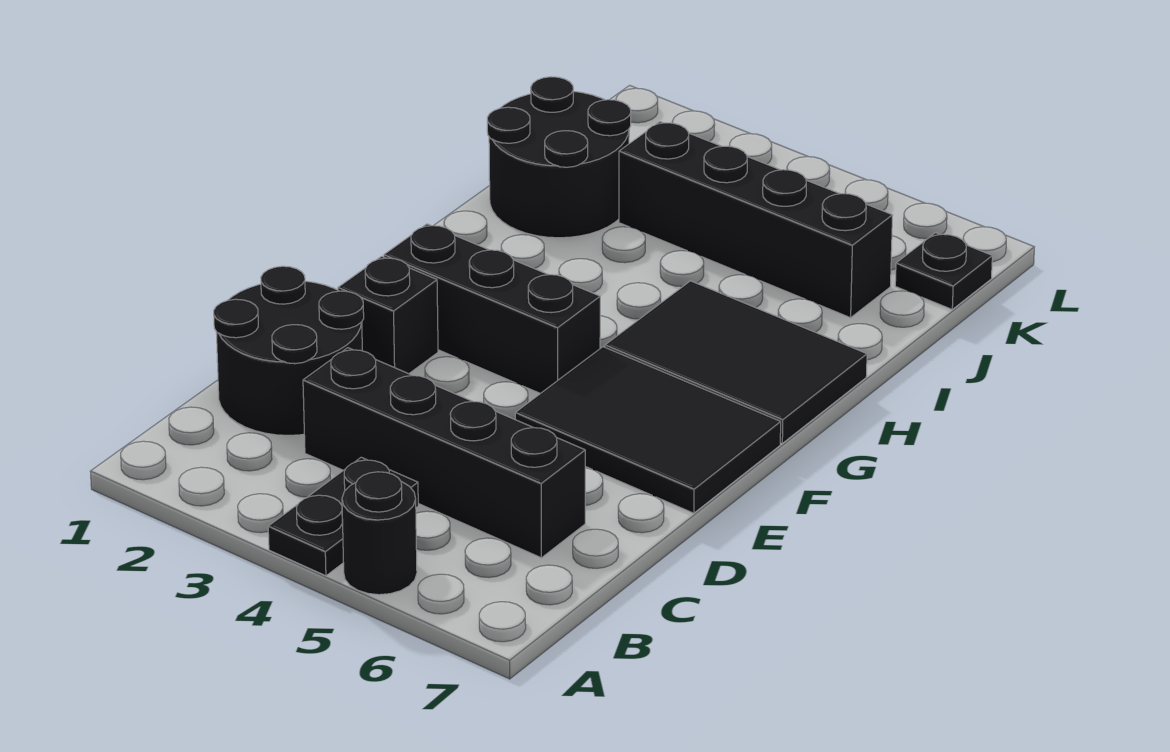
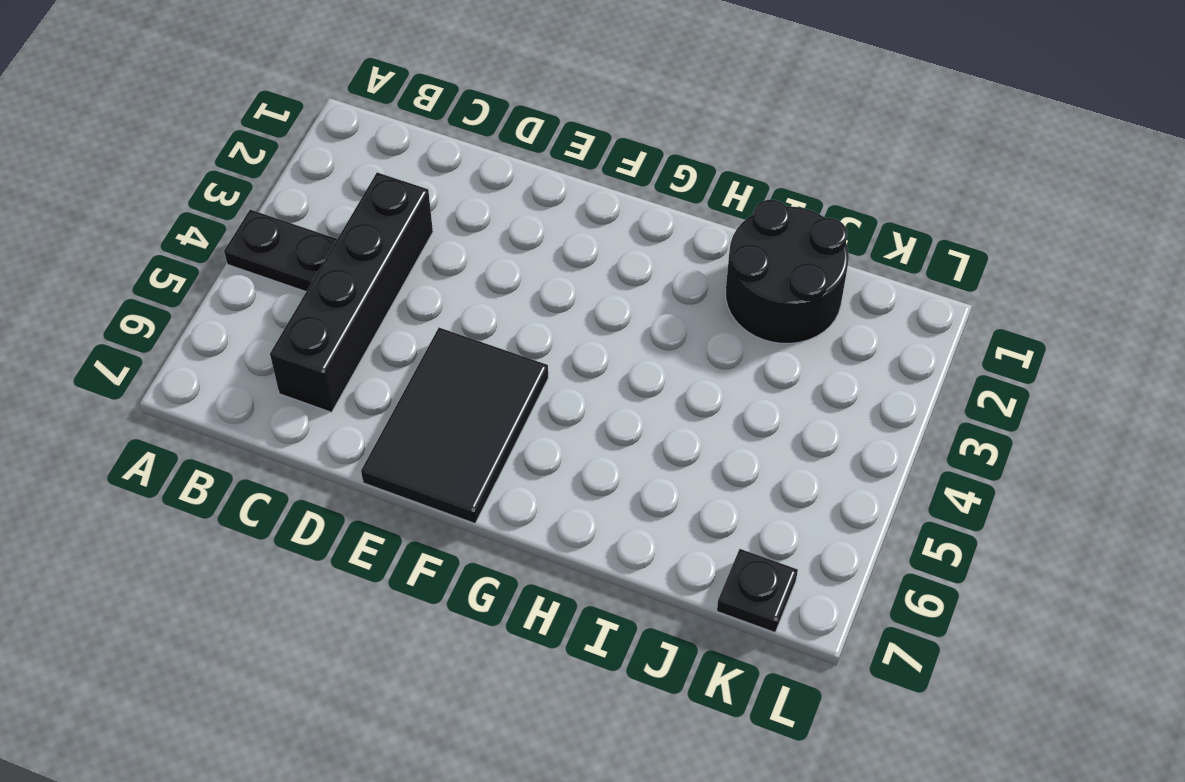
none -> black round brick A5 level 1
none -> black round brick C1:D2 level 1

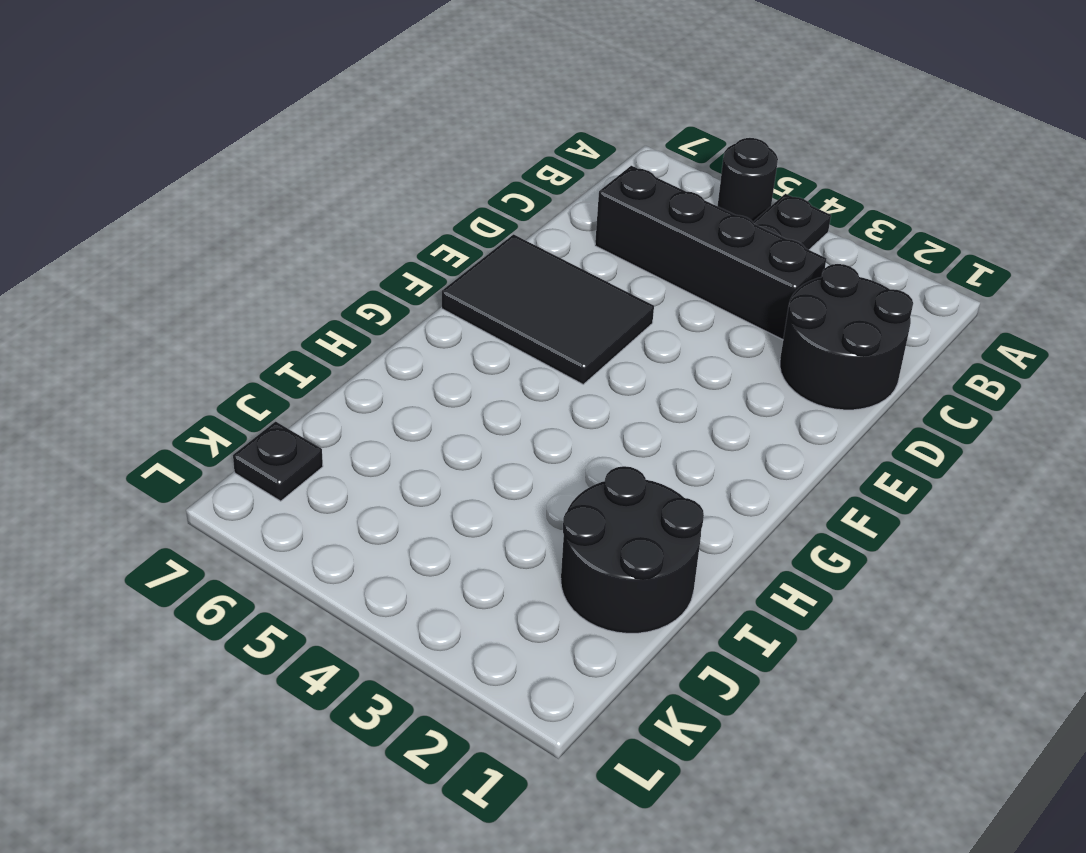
none -> black brick E2 level 1
none -> black brick F2:F4 level 1

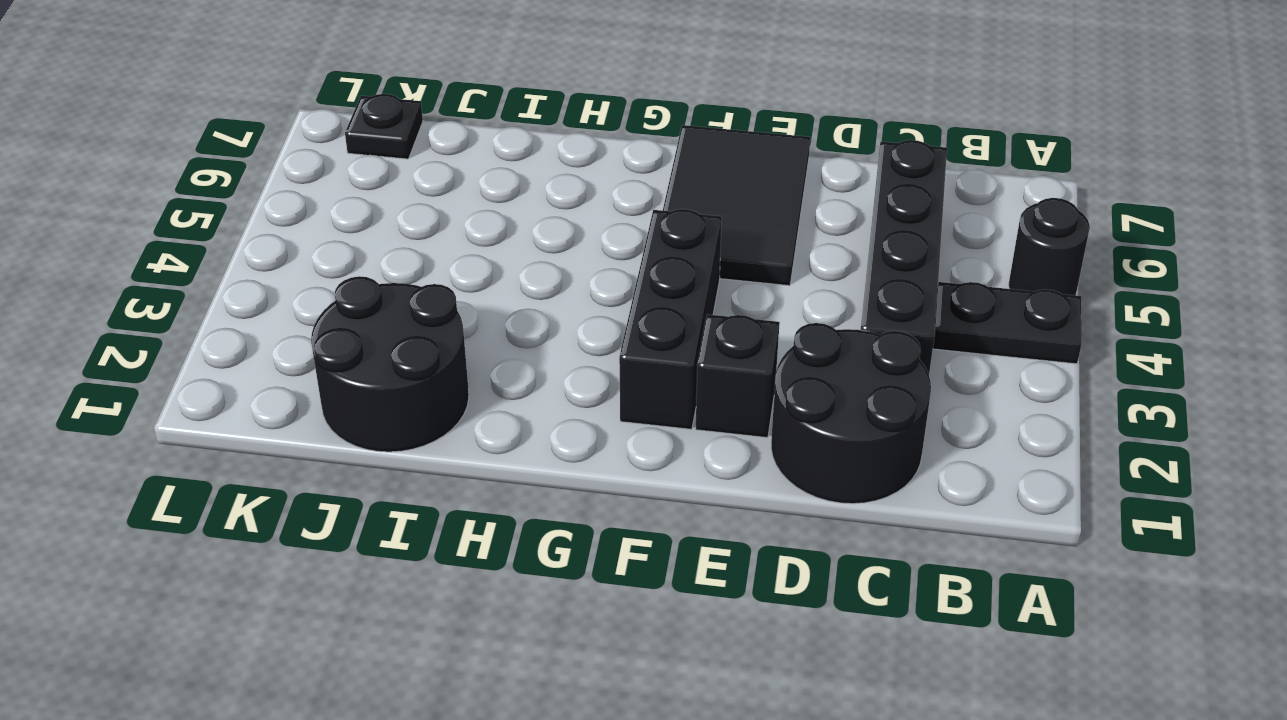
none -> black tile G5:H7 level 1
none -> black brick J3:J6 level 1

